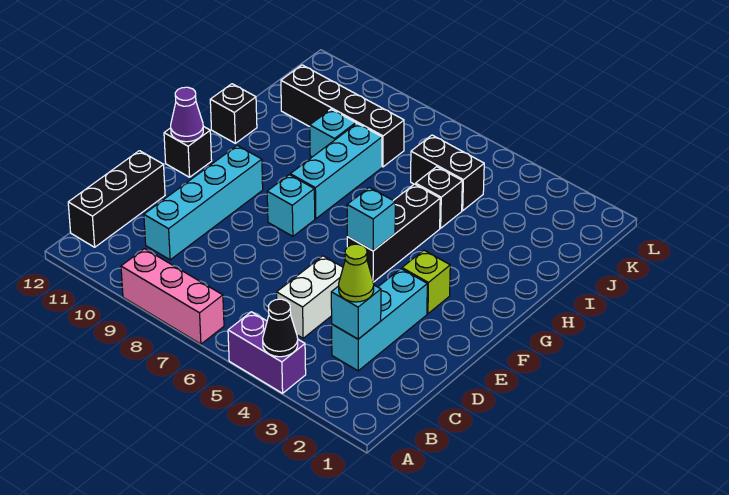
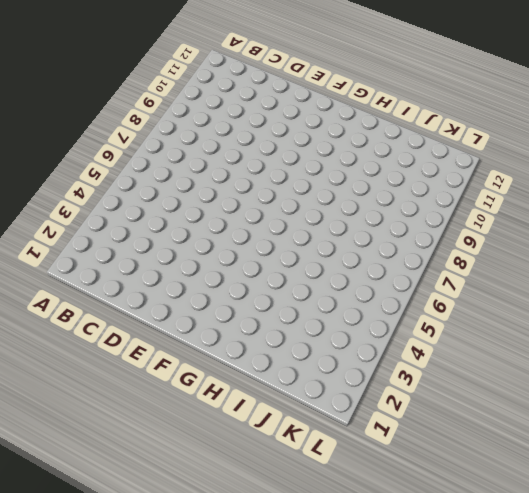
none -> purple brick A4:A5 level 1
none -> pink brick A7:A9 level 1
none -> black brick B12:D12 level 1

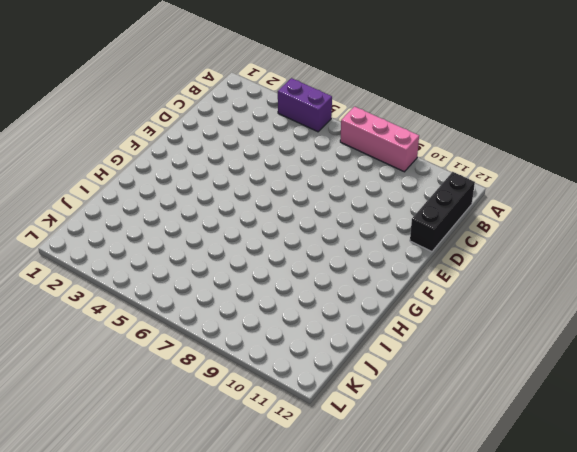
none -> cyan brick C3:E3 level 1
none -> white brick C5:D5 level 1
none -> cyan brick C10:F10 level 1

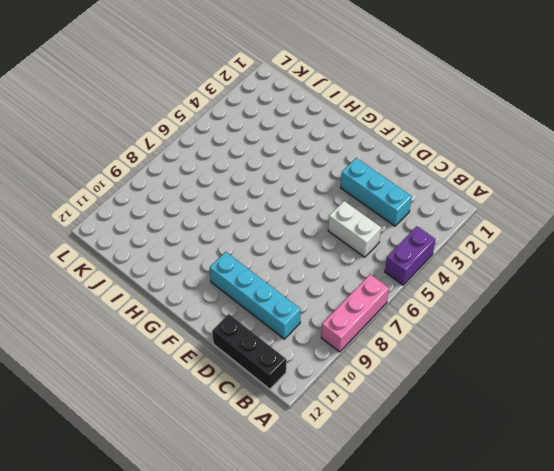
none -> lime brick F3 level 1
none -> black brick F5:H5 level 1
none -> cyan brick F8 level 1

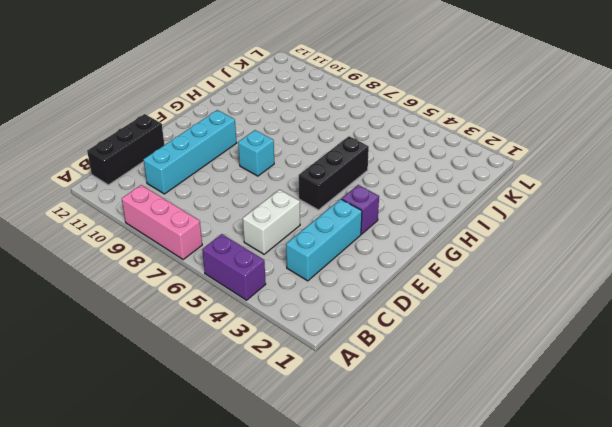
purple brick F3 level 1 -> lime brick F3 level 1
none -> black brick F12 level 1
none -> cyan brick G8:I8 level 1
none -> black brick H12 level 1

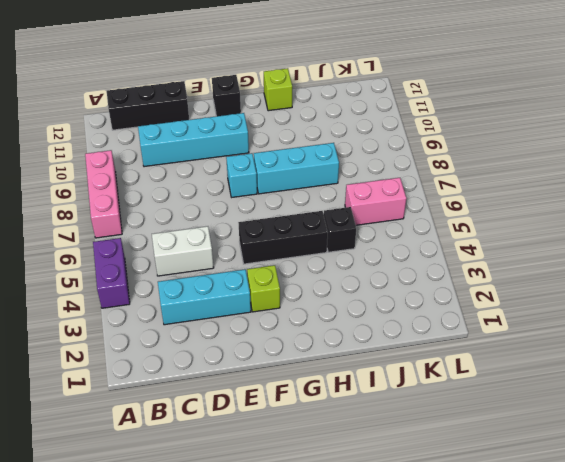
lime brick H12 level 1 -> black brick H12 level 1
pink brick J6:K6 level 1 -> black brick J5:J6 level 1
none -> cyan brick I9 level 1
none -> black brick J8:J11 level 1
none -> black cone A4 level 2

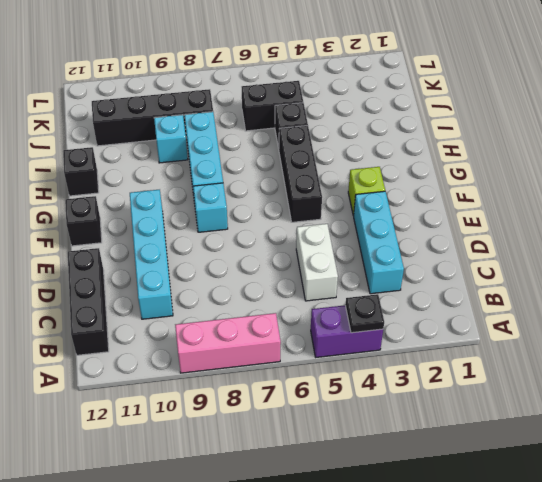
black plate A4 level 2 -> black cone A4 level 2
none -> cyan brick C3 level 2
none -> cyan brick F5 level 2
none -> purple cone F12 level 2

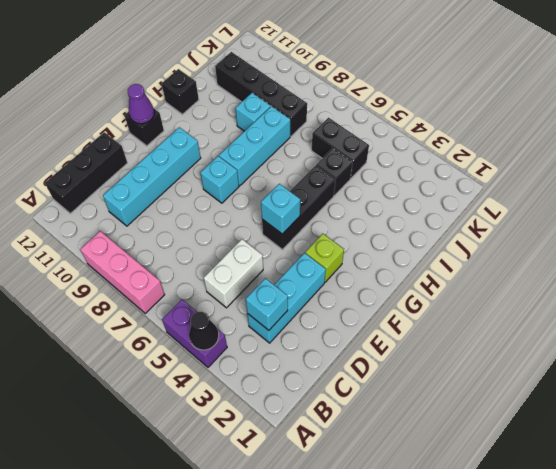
none -> lime cone C3 level 3

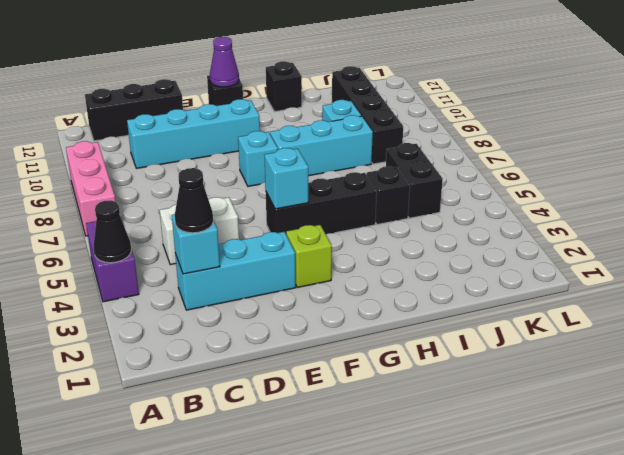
black cone C3 level 3 -> lime cone C3 level 3

